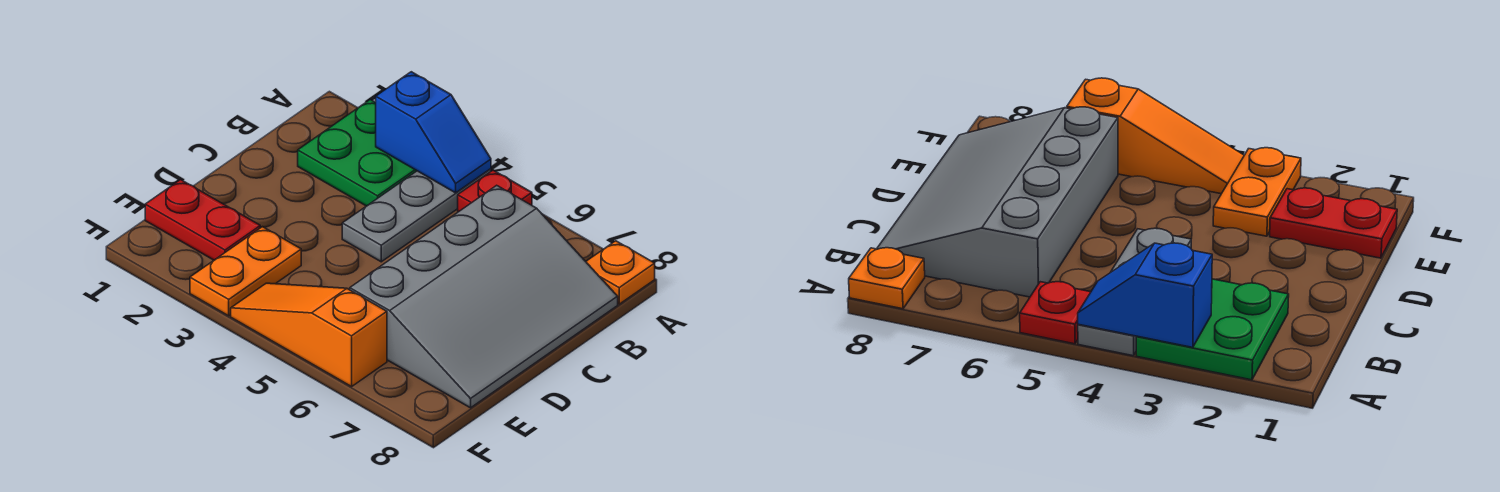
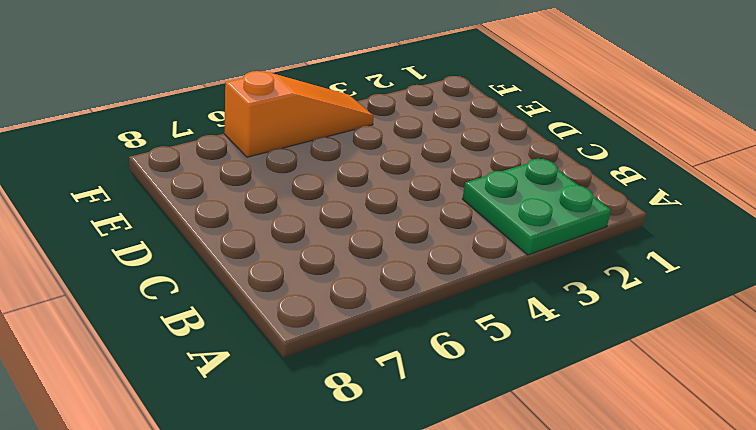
none -> grey plate A4:C4 level 1
none -> red plate A5 level 1

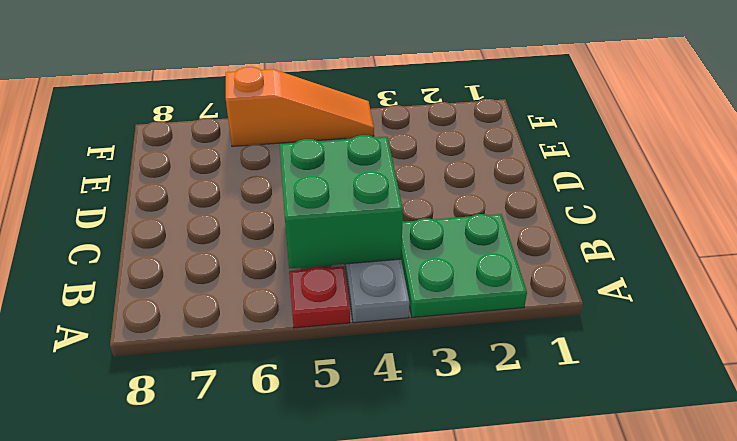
green brick B4:C5 level 2 -> none
none -> orange plate A8 level 1
none -> grey slope B6:E8 level 1 top 6

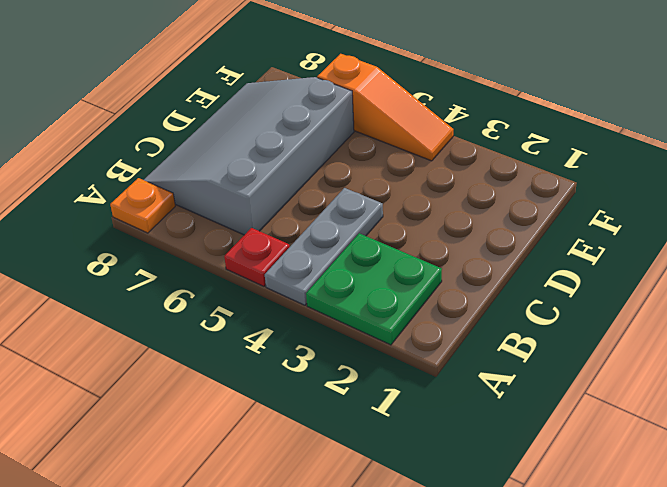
none -> red plate E1:E2 level 1
none -> orange plate E3:F3 level 1

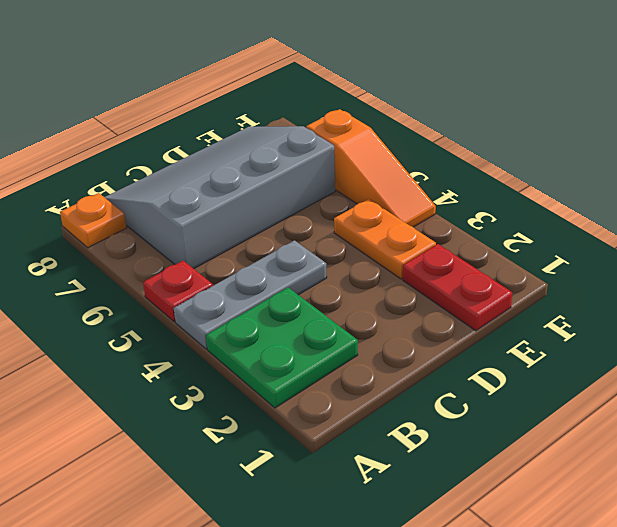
orange plate E3:E4 level 1 -> orange plate E3:F3 level 1
none -> blue slope A3:A4 level 2 top 3

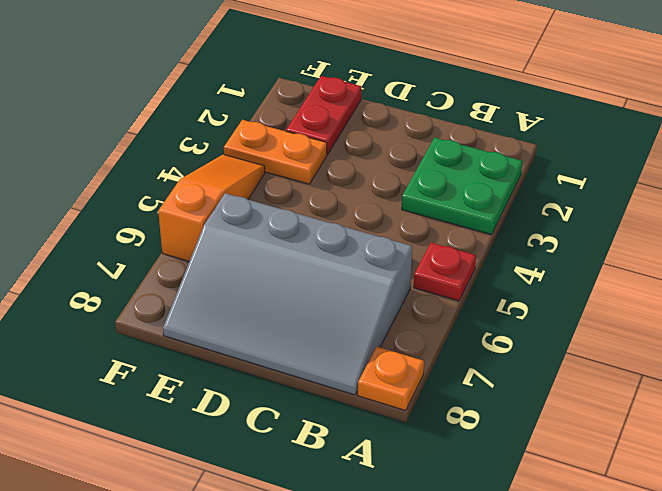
none -> grey plate A4:C4 level 1
none -> blue slope A3:A4 level 2 top 3

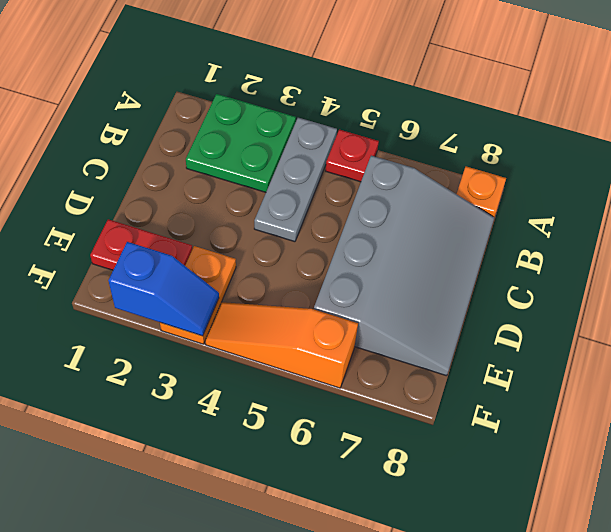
blue slope F2:F3 level 2 top 2 -> blue slope A3:A4 level 2 top 3

